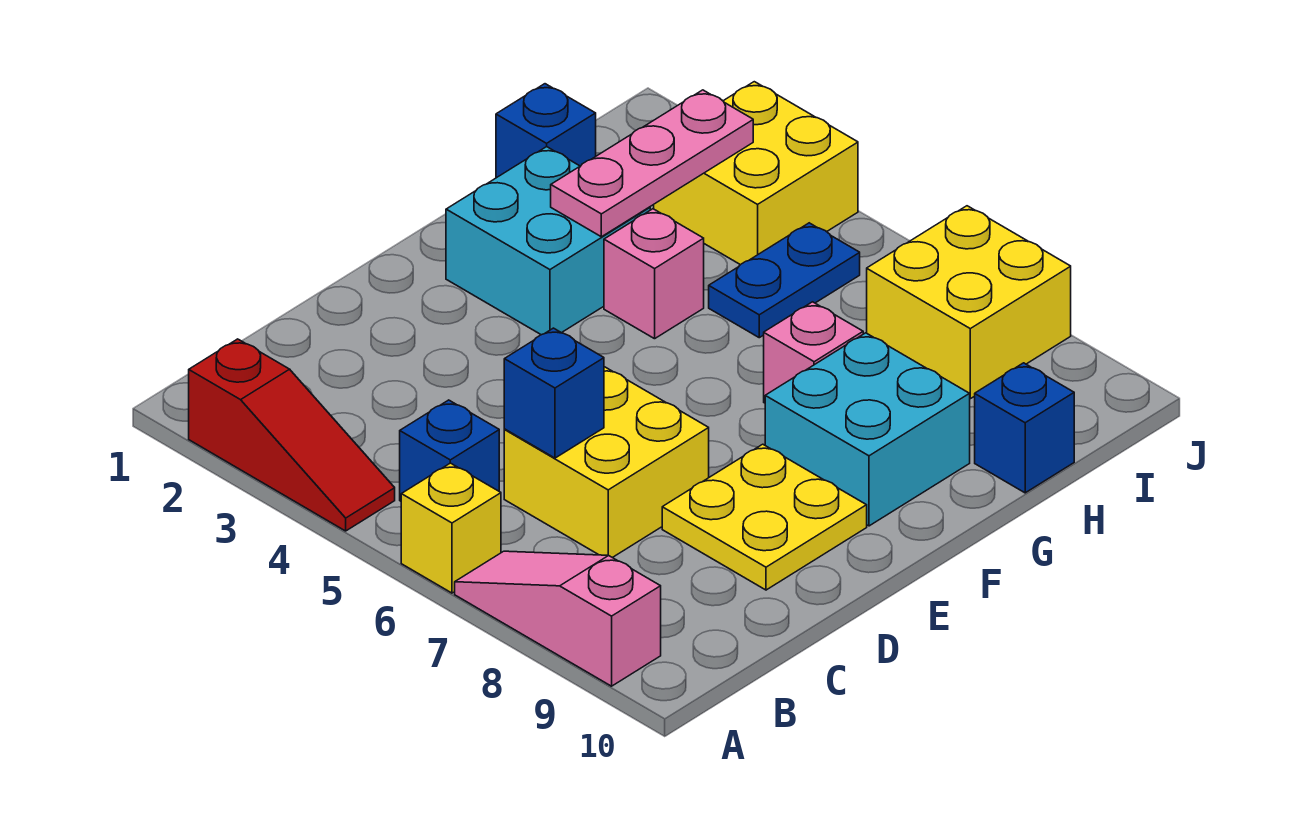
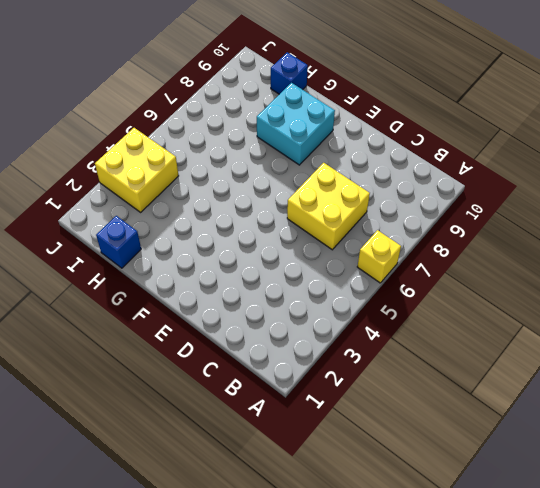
none -> red slope A2:A4 level 1 top 2
none -> pink slope A7:A9 level 1 top 9
none -> blue brick B5 level 1

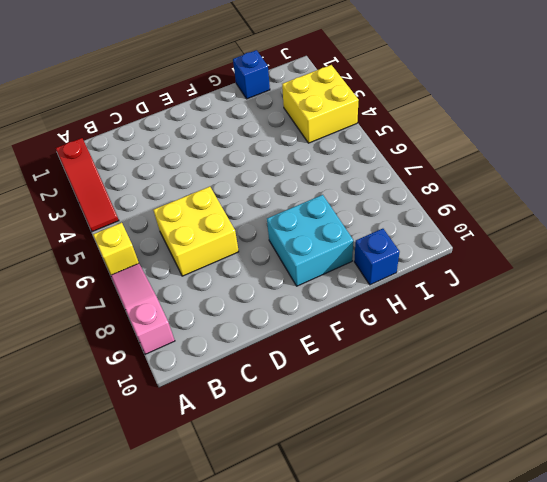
none -> blue brick B5 level 1
none -> yellow plate D8:E9 level 1
none -> cyan brick F2:G3 level 1

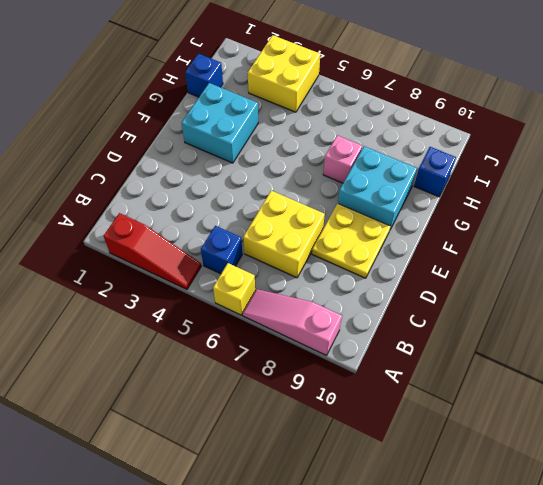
none -> pink brick G4 level 1
none -> blue plate H5:I5 level 1
none -> yellow brick I7:J8 level 1

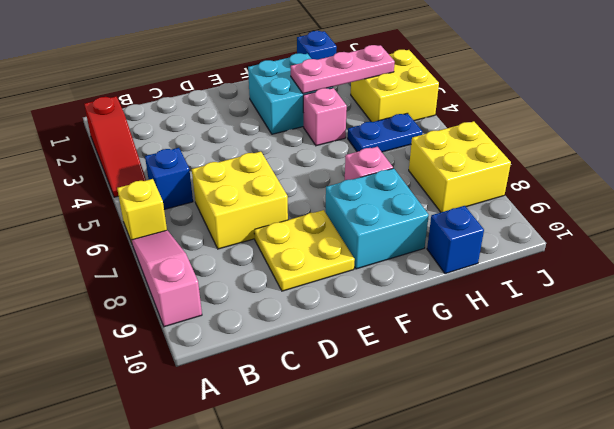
none -> blue brick C6 level 2

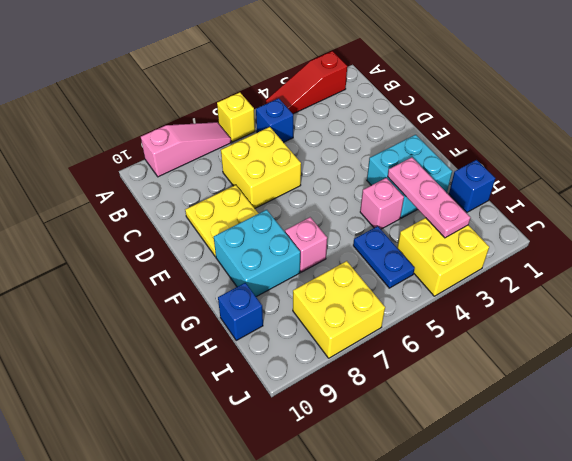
none -> blue brick C6 level 2

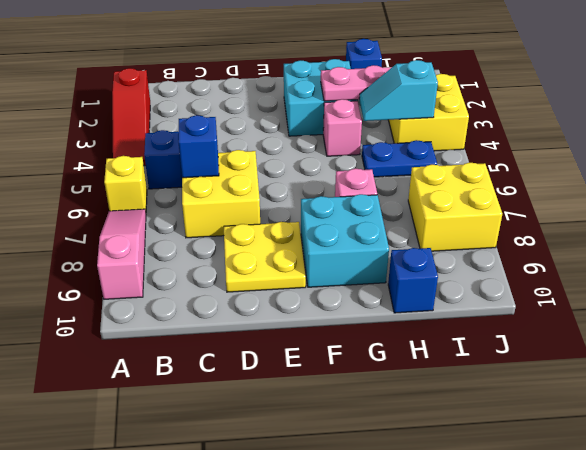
cyan slope H4:I4 level 2 top I -> none

